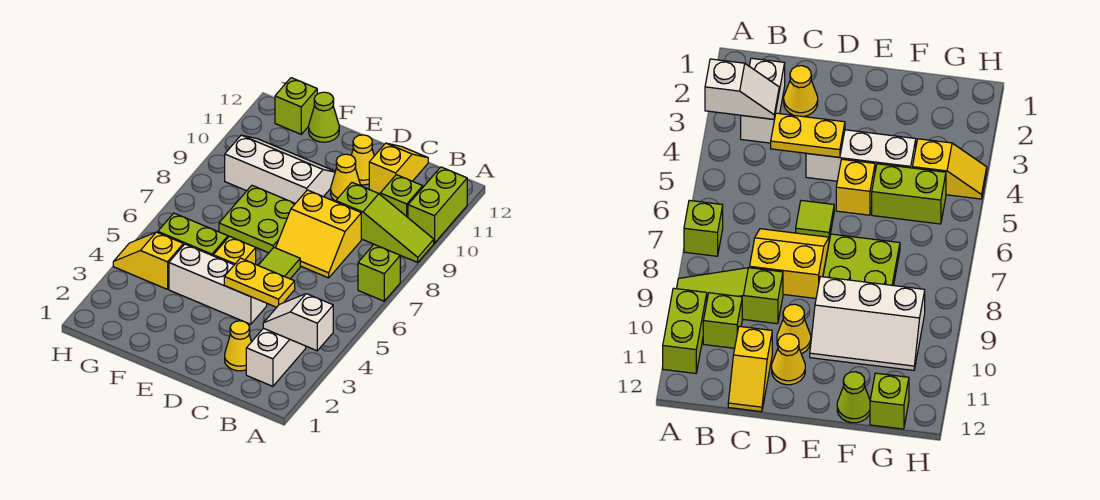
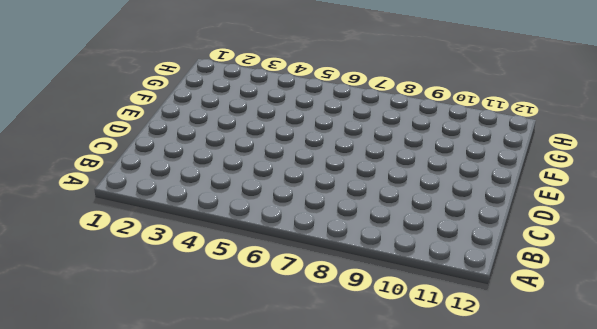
none -> lime brick A7 level 1
none -> lime slope A9:C9 level 1 top C
none -> lime brick A10:A11 level 1

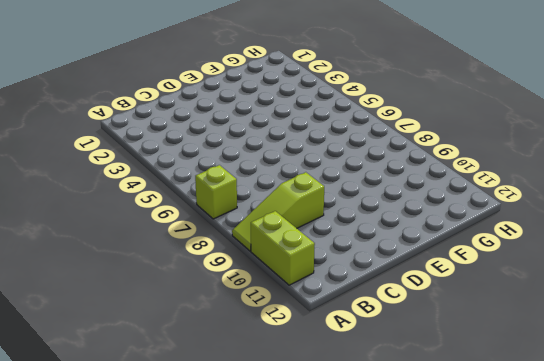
none -> white brick B2:B3 level 1
none -> lime brick B10 level 1
none -> yellow cone C2 level 1

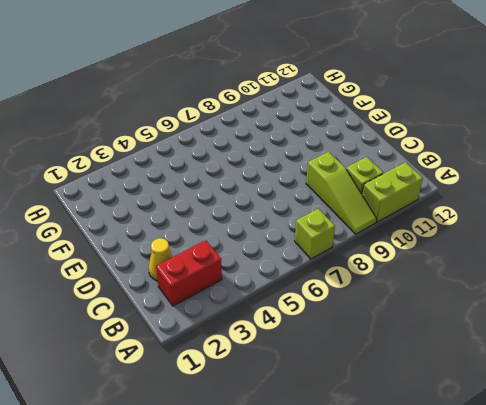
red brick B2:B3 level 1 -> white brick B2:B3 level 1
none -> yellow slope C7:D8 level 1 top 8
none -> yellow slope C11:C12 level 1 top 11
none -> white brick D4:F4 level 1

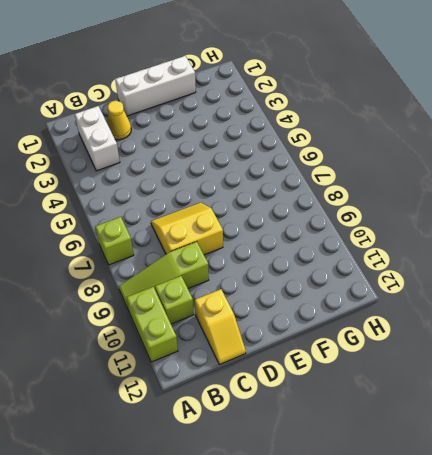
white brick D1:F1 level 1 -> white brick D4:F4 level 1
none -> lime tile D6 level 1
none -> yellow cone D10 level 1
none -> yellow cone D11 level 1

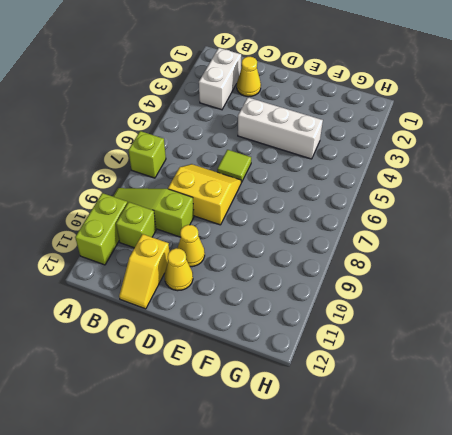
none -> yellow brick E5 level 1
none -> lime plate E7:F8 level 1
none -> white slope E9:G10 level 1 top 9

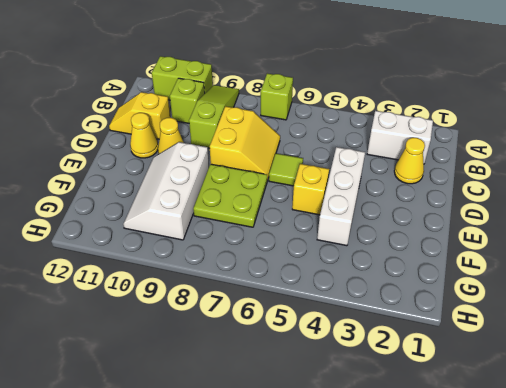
none -> lime brick F5:G5 level 1
none -> lime cone F12 level 1
none -> yellow slope G4:H4 level 1 top G

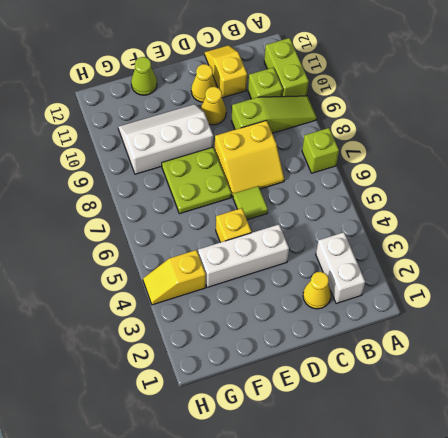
none -> lime brick F5:G5 level 1
none -> lime brick G12 level 1
none -> white slope A3:B3 level 2 top A

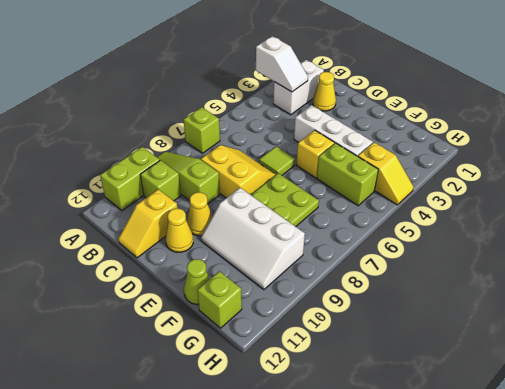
none -> yellow plate C4:D4 level 2

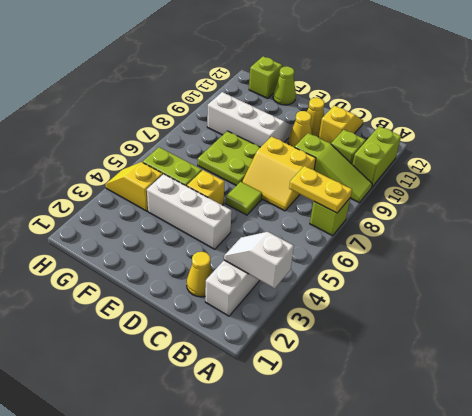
yellow plate A7:B7 level 2 -> yellow plate C4:D4 level 2

